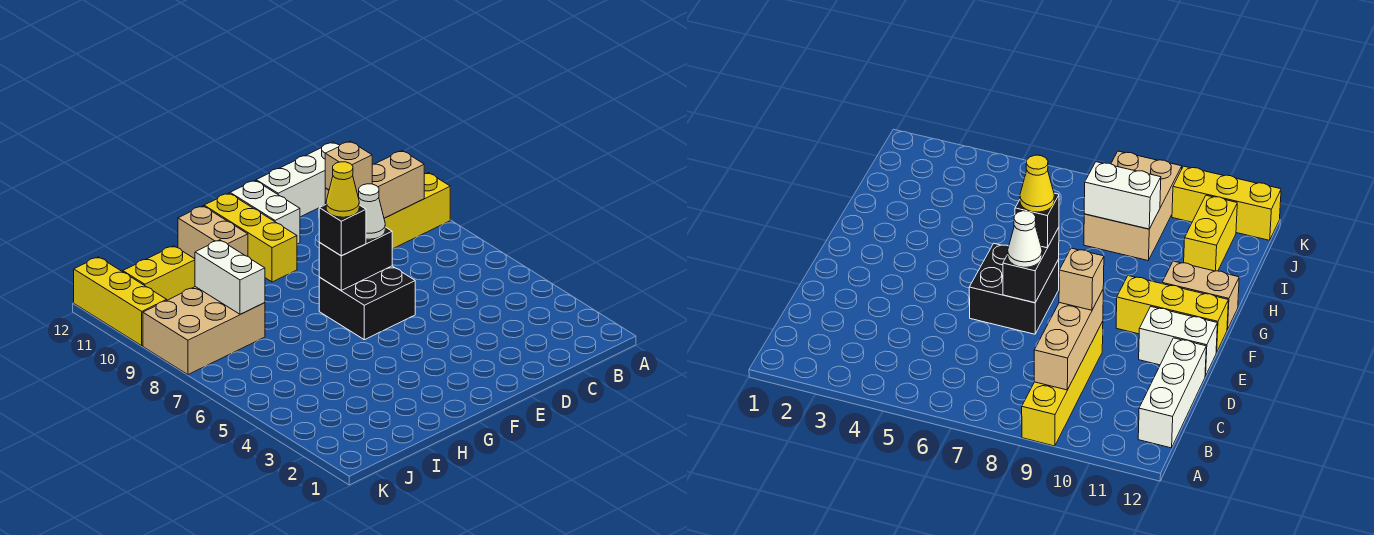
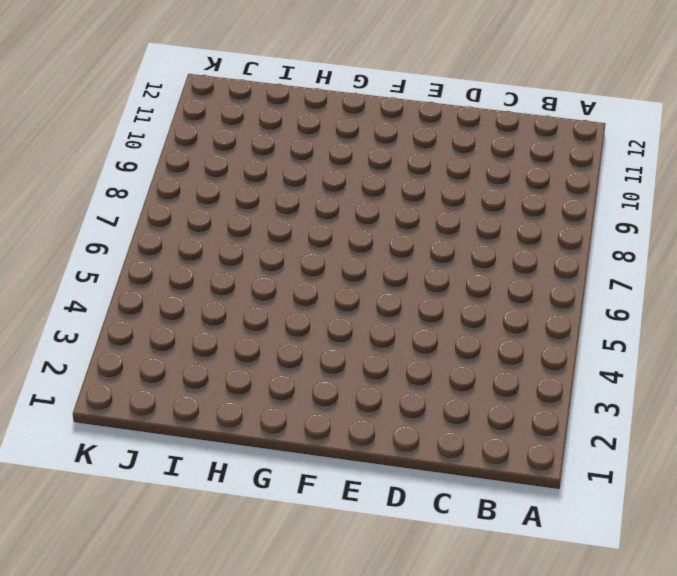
none -> yellow brick A9:D9 level 1
none -> white brick B12:D12 level 1
none -> black brick E6:F7 level 1

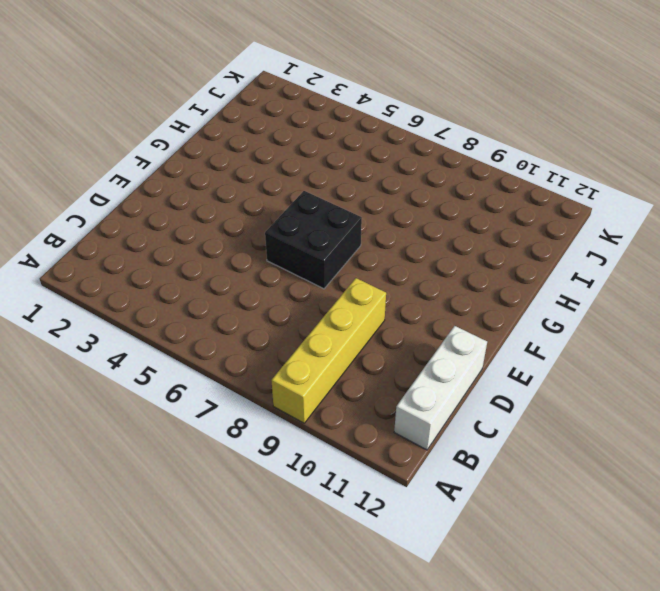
none -> white brick E11:E12 level 1
none -> yellow brick F10:F12 level 1
none -> tan brick G11:G12 level 1

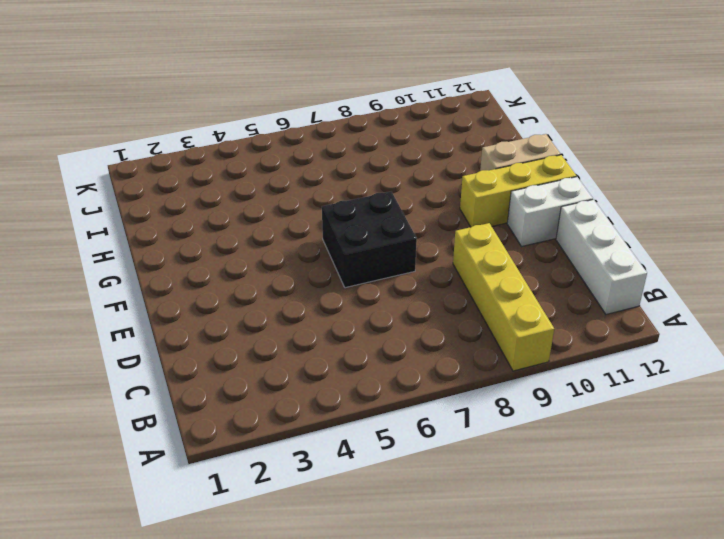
none -> tan brick I8:K9 level 1
none -> yellow brick I11:J11 level 1
none -> yellow brick K10:K12 level 1

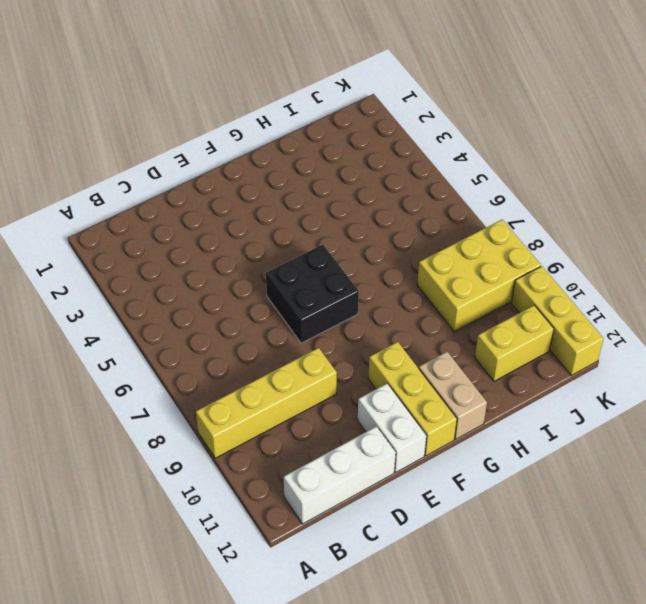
yellow brick I8:K9 level 1 -> tan brick I8:K9 level 1
none -> tan brick B9:D9 level 2
none -> black brick E7:F7 level 2
none -> white brick I8:I9 level 2

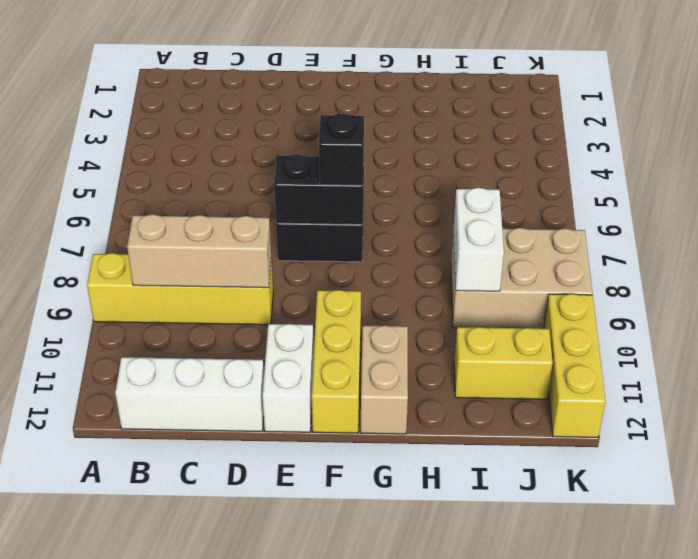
none -> tan brick D9 level 3
none -> white cone E7 level 3
none -> yellow cone F7 level 4

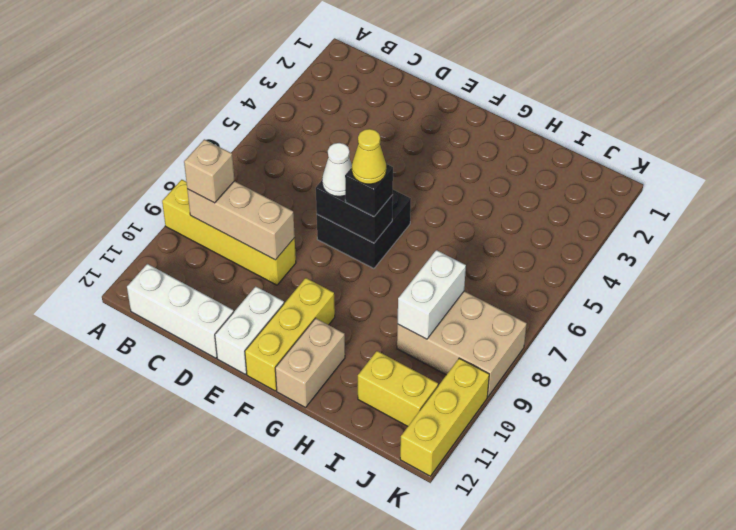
tan brick B9 level 3 -> tan brick D9 level 3

